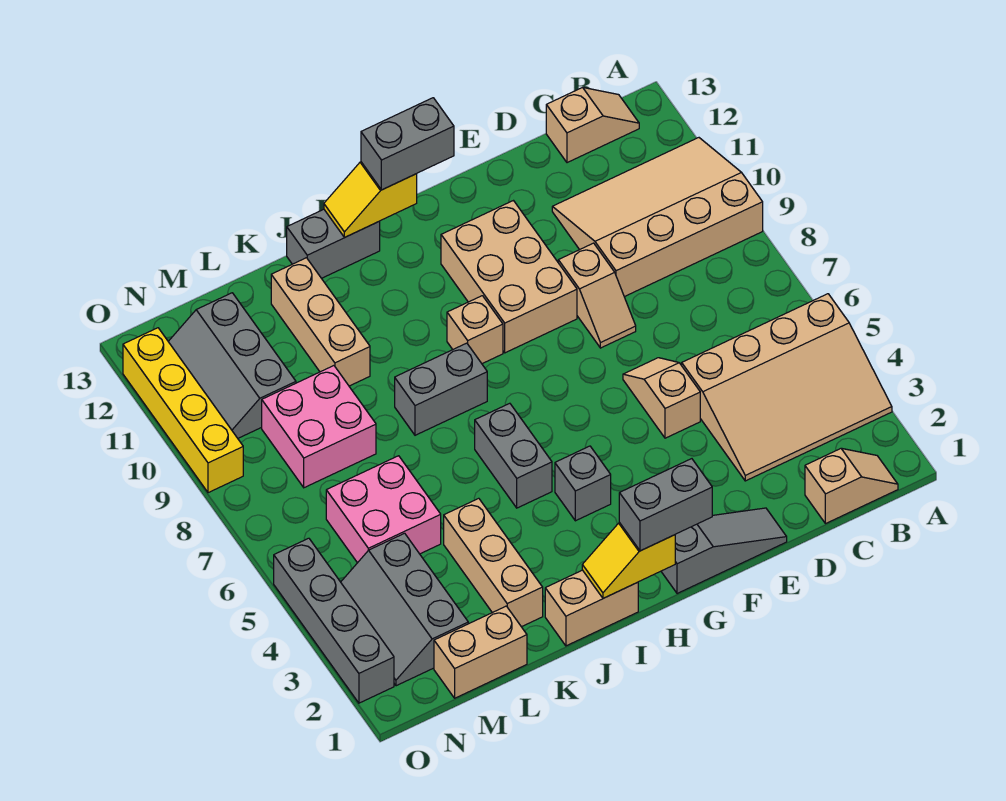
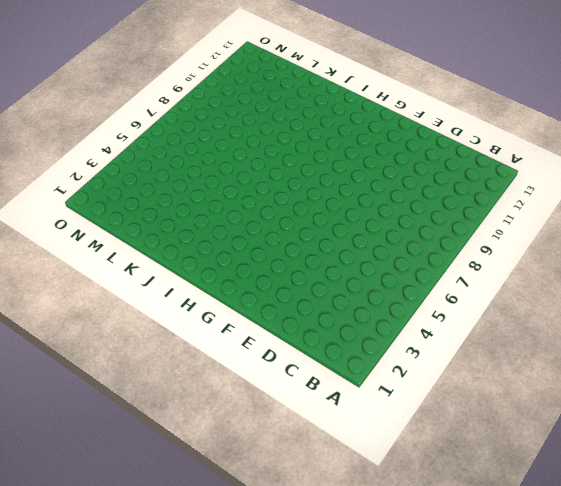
none -> tan slope A3:D5 level 1 top 5
none -> tan slope A9:D11 level 1 top 9
none -> tan slope B1:C1 level 1 top C

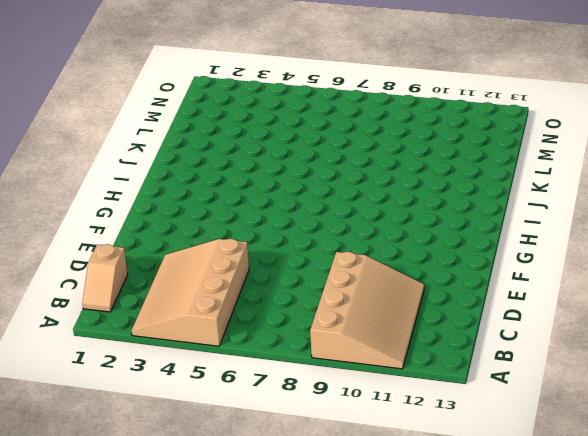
none -> tan slope B13:C13 level 1 top C
none -> grey slope E1:G1 level 1 top G
none -> tan slope E5:E6 level 1 top 5

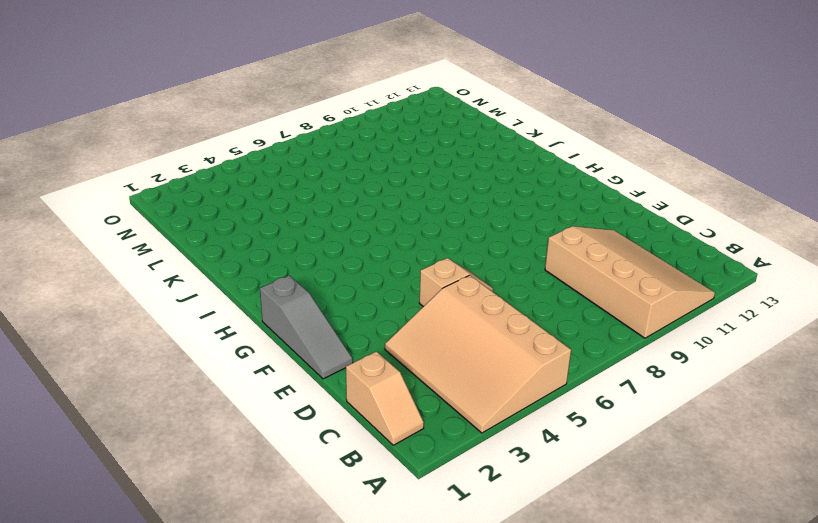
none -> tan slope B13:C13 level 1 top C
none -> tan slope E8:E9 level 1 top 9
none -> tan brick F9:G11 level 1

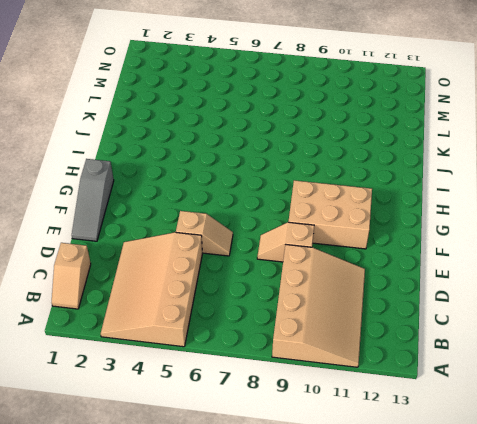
none -> tan slope B13:C13 level 1 top C
none -> grey brick H4 level 1
none -> tan brick H9 level 1

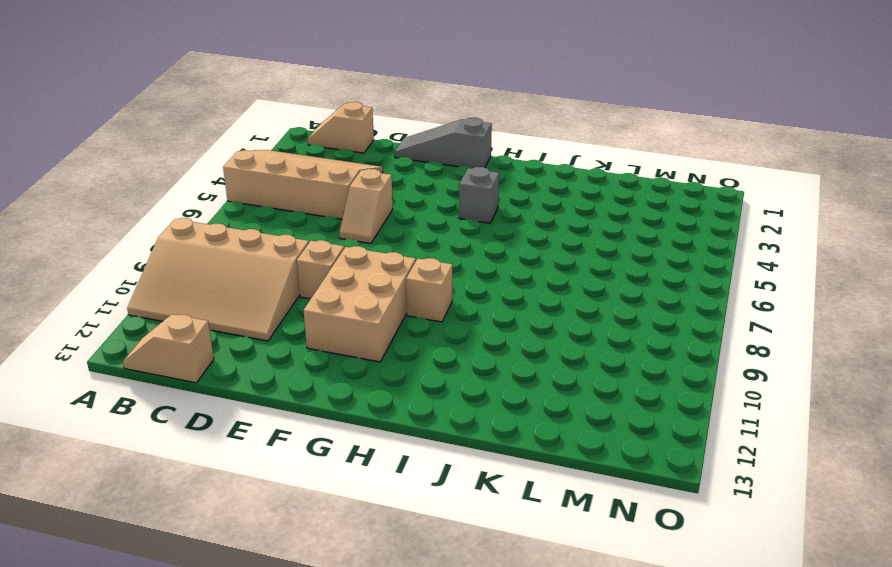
none -> tan brick I1:J1 level 1
none -> grey brick I5:I6 level 1
none -> grey brick I8:J8 level 1

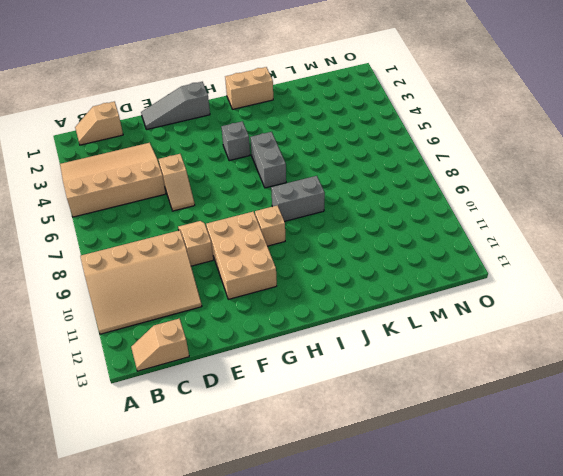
none -> grey brick I13:J13 level 1
none -> tan brick K2:K4 level 1
none -> tan brick K10:K12 level 1

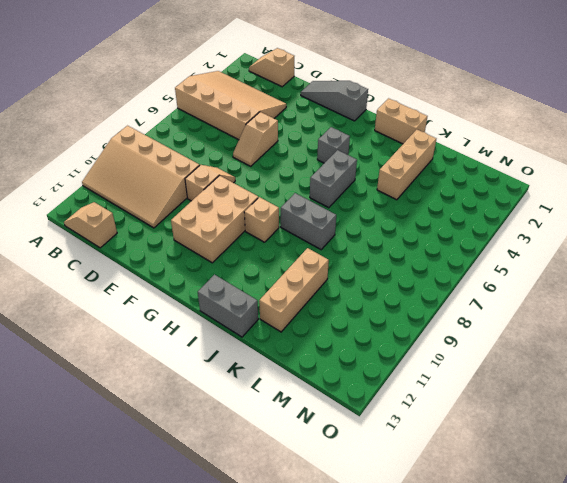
none -> tan brick L1:M1 level 1
none -> pink brick L5:M6 level 1
none -> pink brick L8:M9 level 1

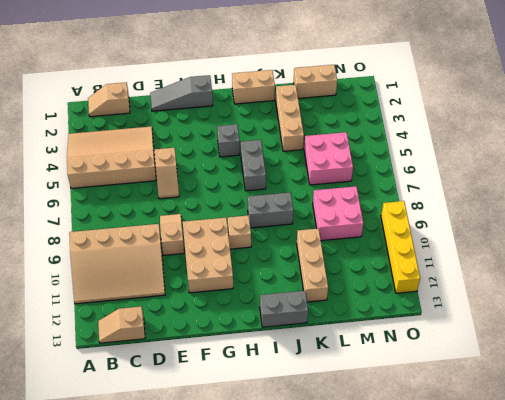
none -> grey slope M2:N4 level 1 top M
none -> grey slope M10:N12 level 1 top M
none -> grey brick O2:O5 level 1

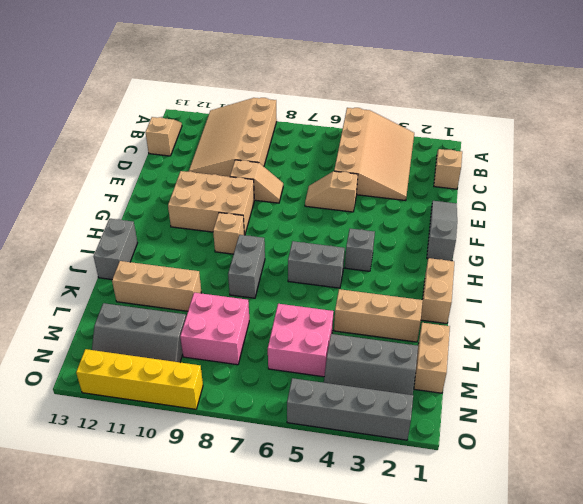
none -> yellow slope H1:I1 level 2 top H
none -> yellow slope H13:I13 level 2 top H
none -> grey brick G1:H1 level 3

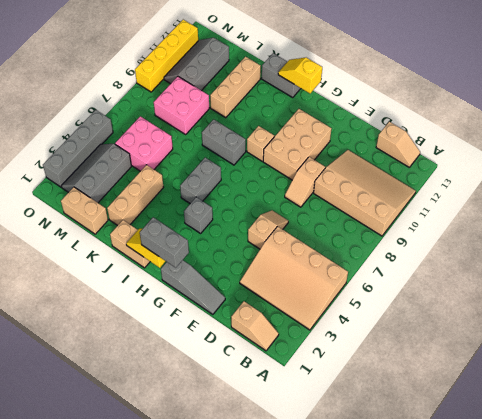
none -> grey brick G13:H13 level 3

